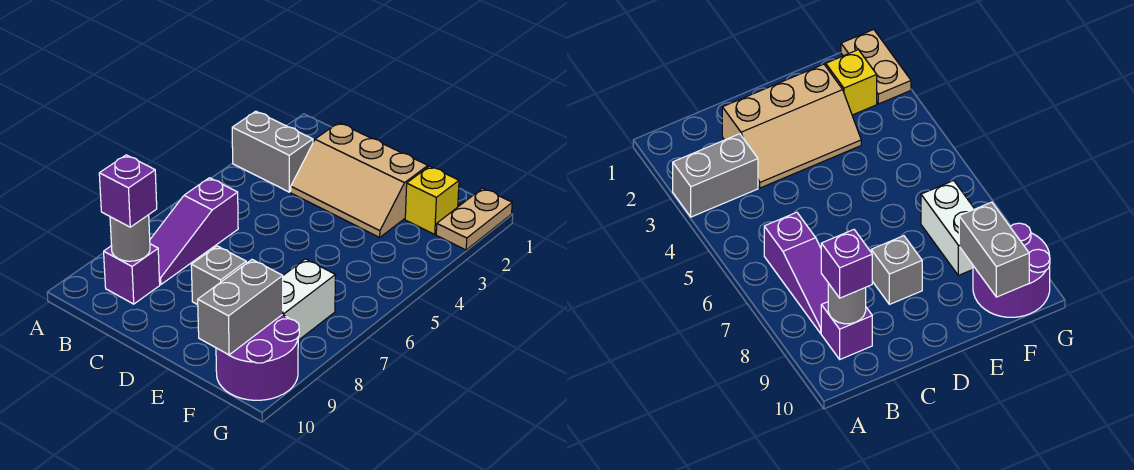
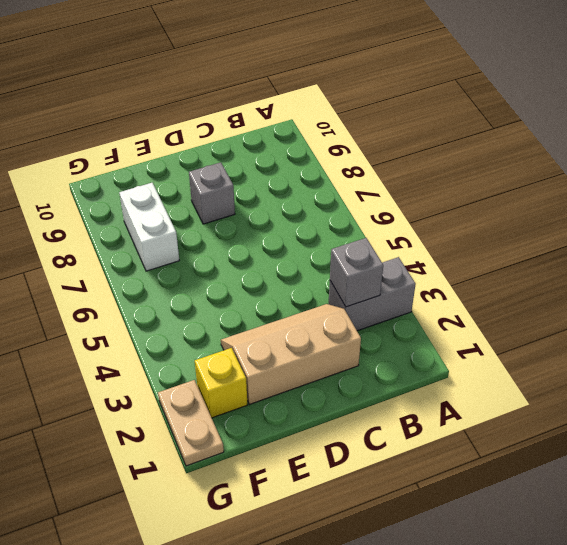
grey brick B3 level 2 -> none
none -> purple slope B6:B8 level 1 top 6
none -> purple brick B9 level 1
none -> purple round brick F9:G10 level 1

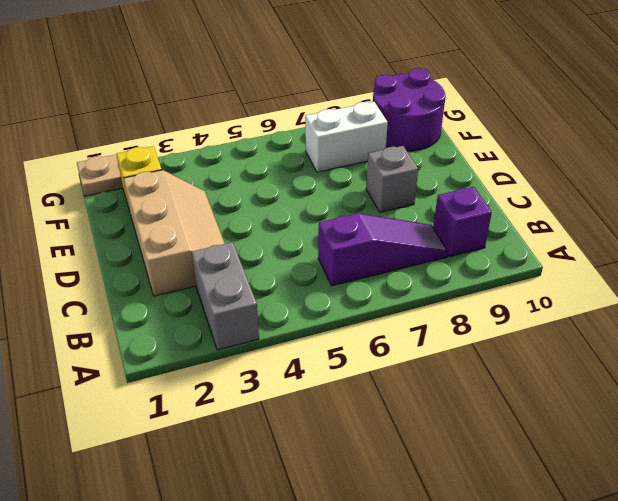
none -> grey round brick B9 level 2
none -> grey brick F9:F10 level 2
none -> purple brick B9 level 3

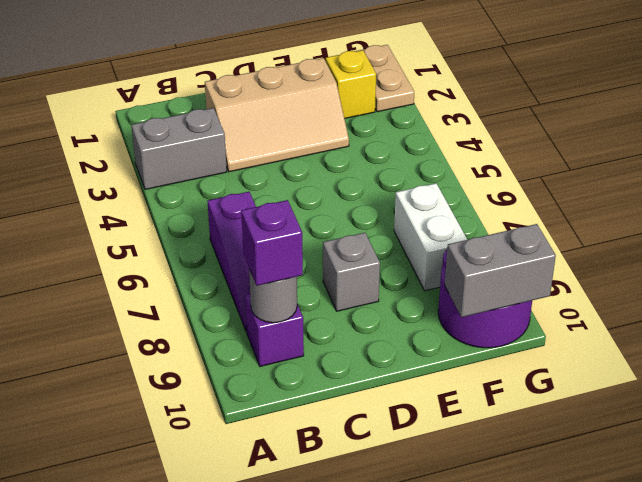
grey brick F10:G10 level 2 -> grey brick F9:F10 level 2

